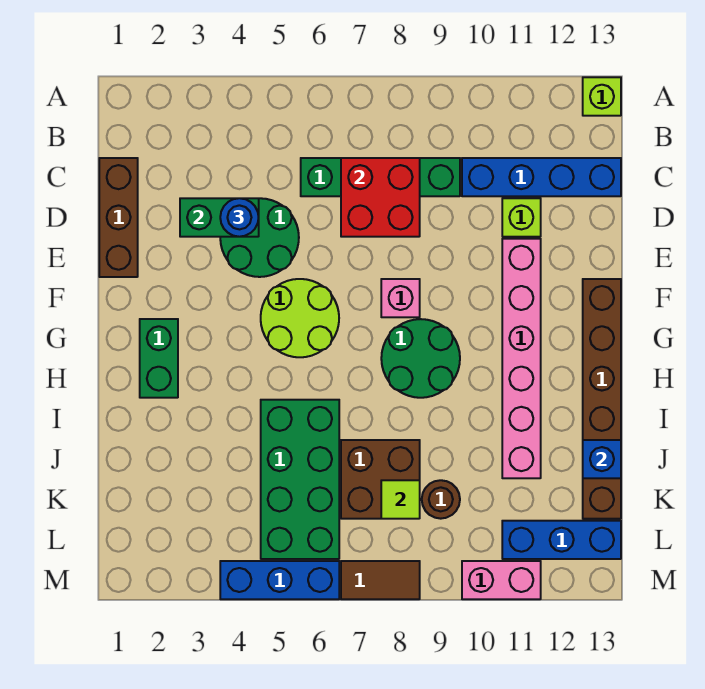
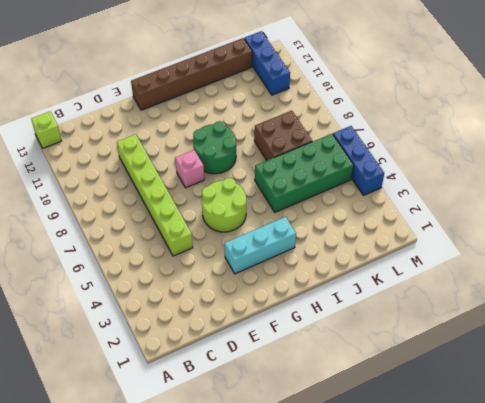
lime brick D5:D10 level 1 -> green round brick D4:E5 level 1
cyan brick F3:H3 level 1 -> none
none -> brown brick C1:E1 level 1
none -> green brick C6:C9 level 1
none -> blue brick C10:C13 level 1

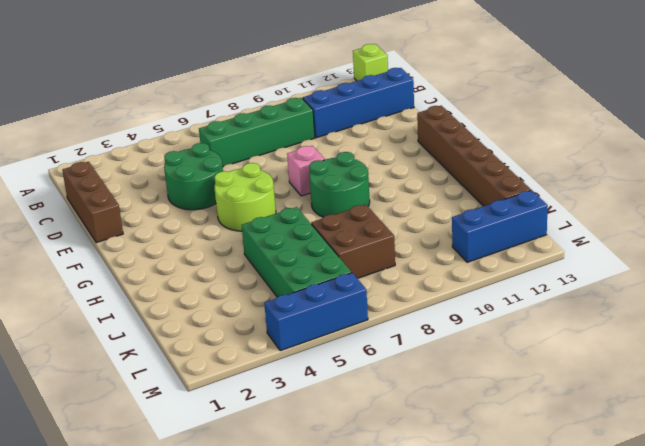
none -> lime brick D11 level 1
none -> pink brick E11:J11 level 1
none -> green brick G2:H2 level 1

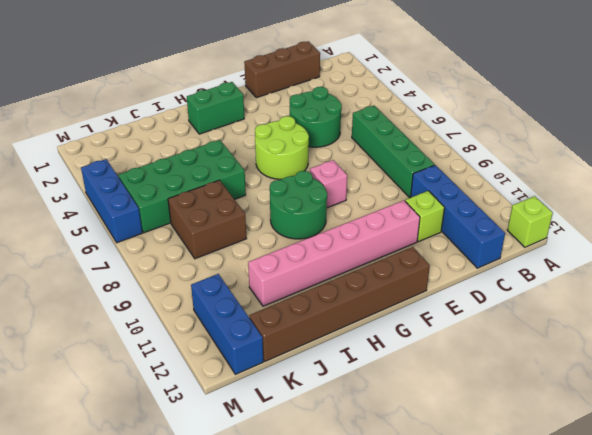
none -> brown round brick K9 level 1
none -> brown tile M7:M8 level 1
none -> pink brick M10:M11 level 1

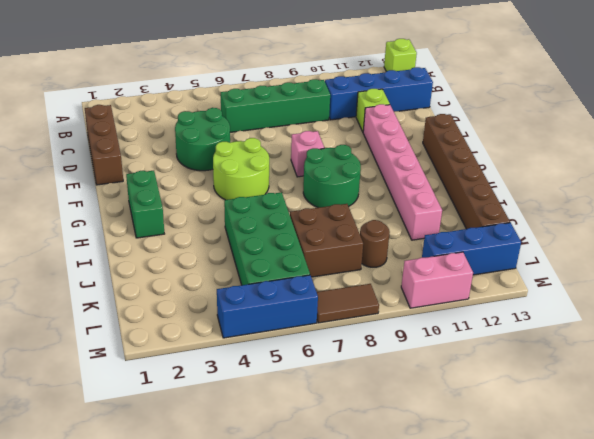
none -> red brick C7:D8 level 2
none -> green brick D3:D4 level 2
none -> blue brick J13 level 2

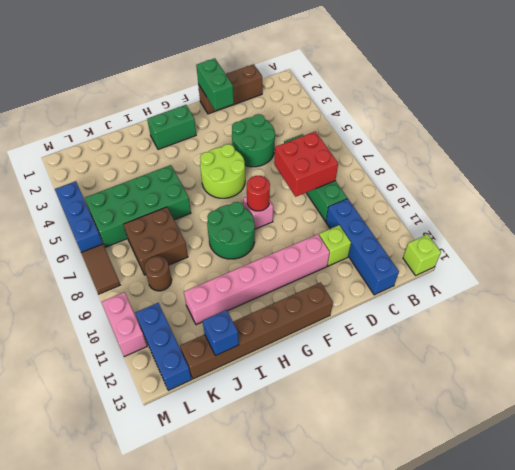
green brick E1:E2 level 2 -> green brick D3:D4 level 2
red round brick F8 level 2 -> none
none -> lime tile K8 level 2
none -> blue round brick D4 level 3

